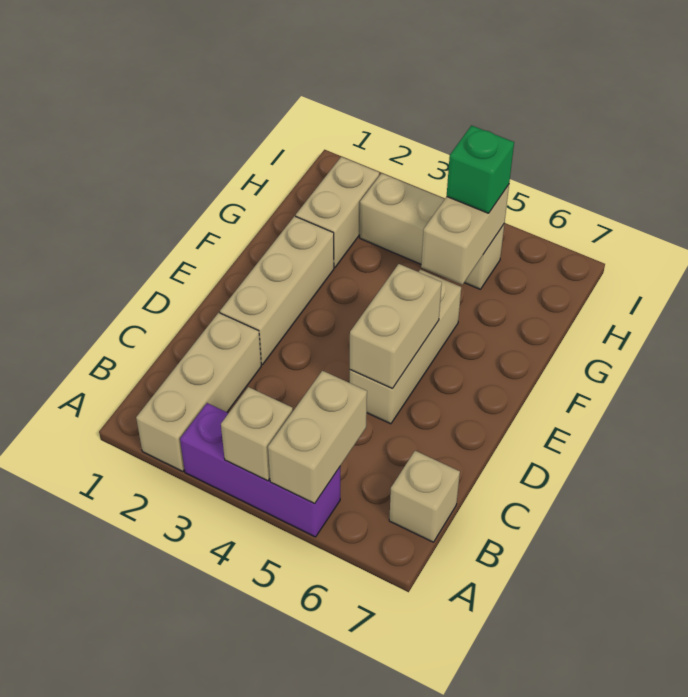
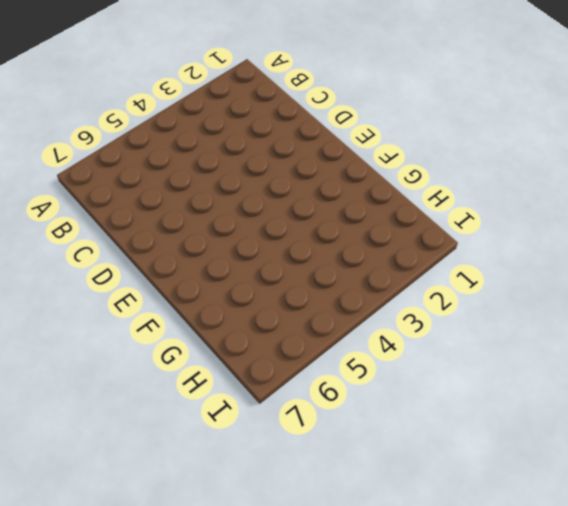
none -> tan brick A2:C2 level 1
none -> purple brick A3:A5 level 1
none -> tan brick B7 level 1

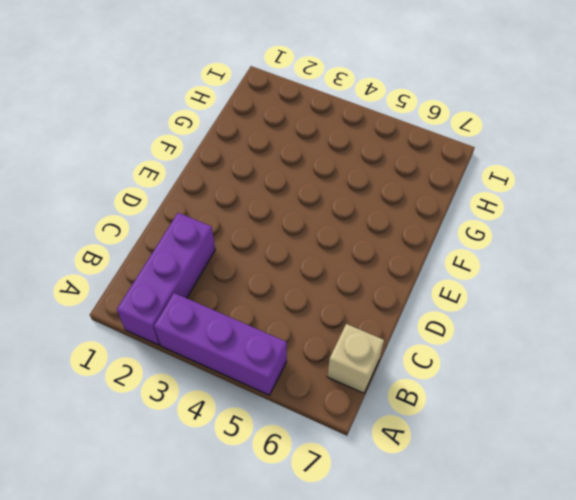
purple brick A2:C2 level 1 -> tan brick A2:C2 level 1
none -> tan brick D2:F2 level 1
none -> tan brick D5:F5 level 1
none -> tan brick G2:H2 level 1

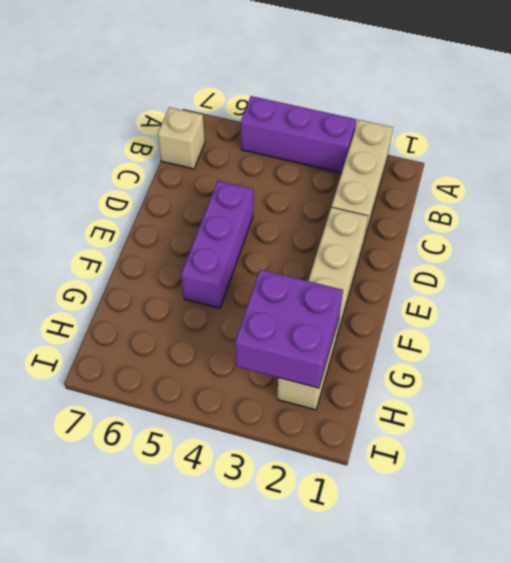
purple brick D5:F5 level 1 -> tan brick D5:F5 level 1
purple brick G2:H3 level 2 -> none
none -> tan brick H3:H5 level 1
none -> tan brick A4 level 2
none -> tan brick A5:B5 level 2

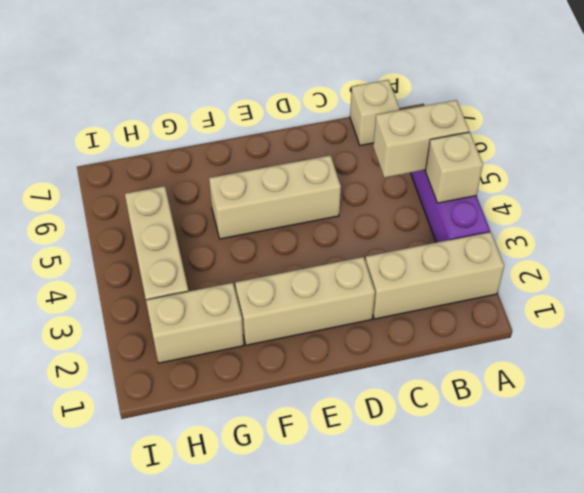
none -> tan brick D5:E5 level 2
none -> tan brick G5:H5 level 2
none -> green brick H5 level 3

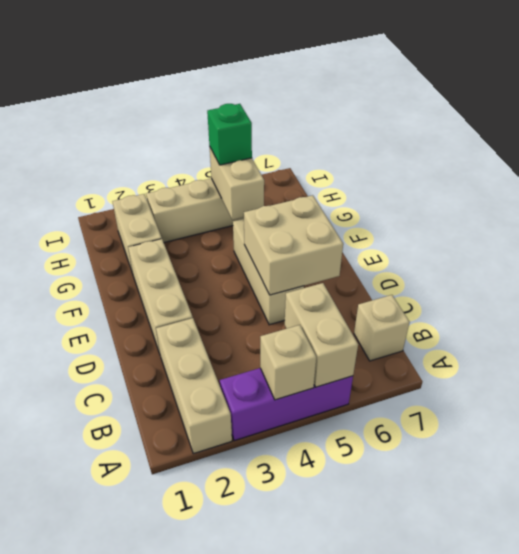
tan brick D5:E6 level 2 -> tan brick D5:E5 level 2

